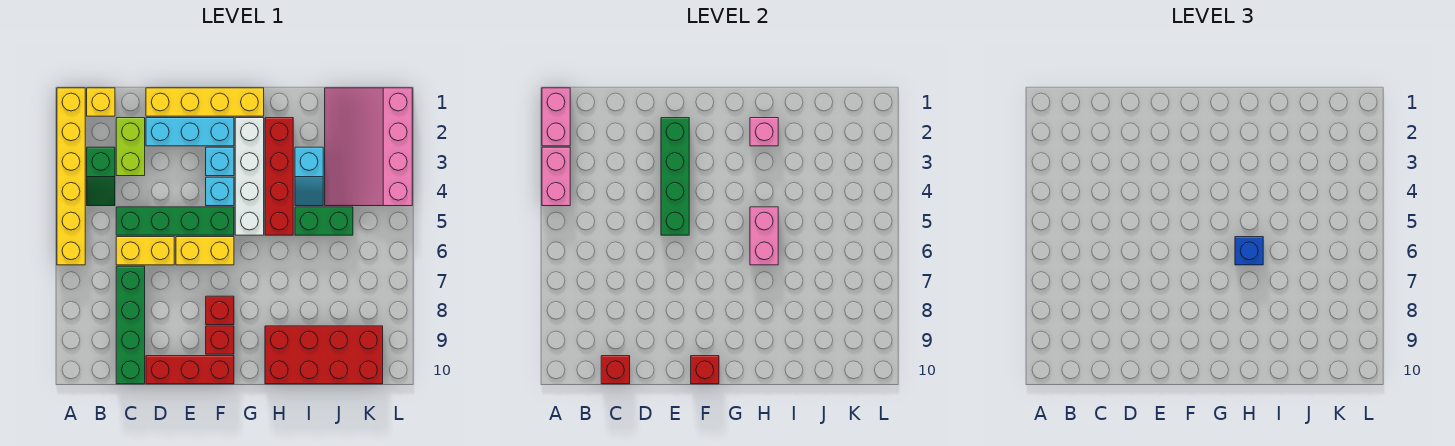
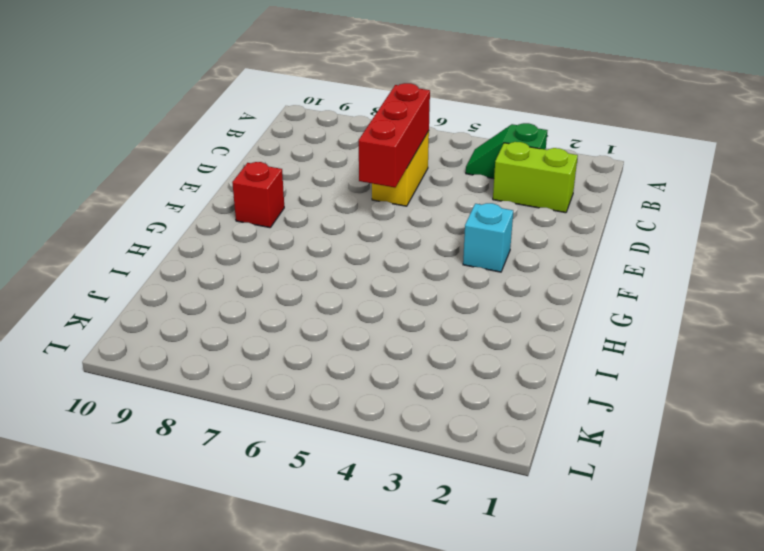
red brick C6:E6 level 2 -> red brick D10:F10 level 1
none -> yellow brick A1:A6 level 1
none -> yellow brick B1 level 1
none -> green brick C5:F5 level 1

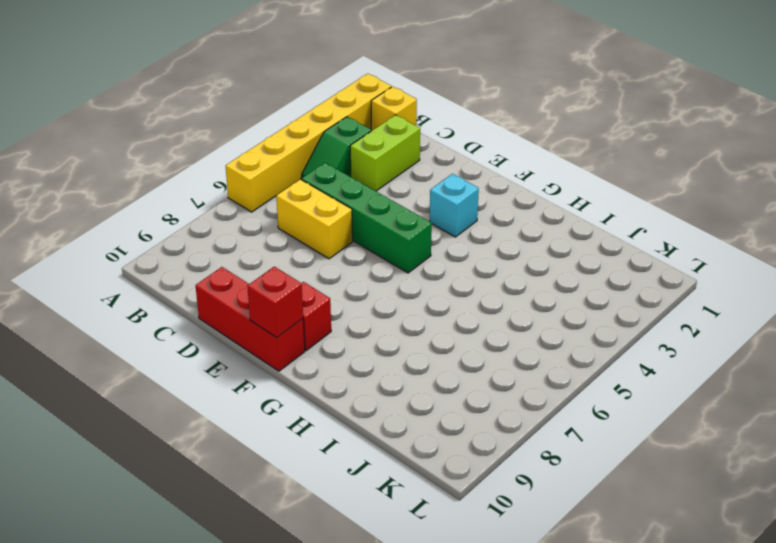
none -> green brick C7:C10 level 1
none -> yellow brick D1:G1 level 1
none -> cyan brick D2:F2 level 1

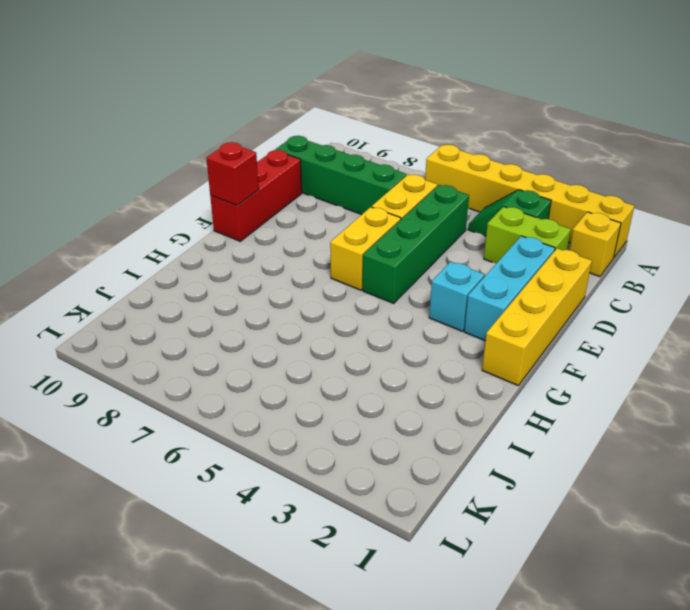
none -> cyan brick F4 level 1
none -> red brick F8 level 1
none -> red brick F9 level 1

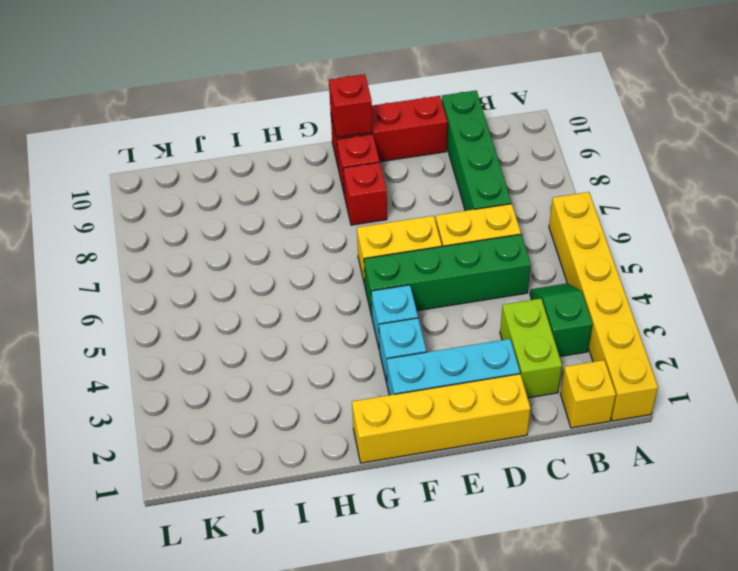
none -> white brick G2:G5 level 1
none -> red brick H2:H5 level 1
none -> red brick H9:K10 level 1

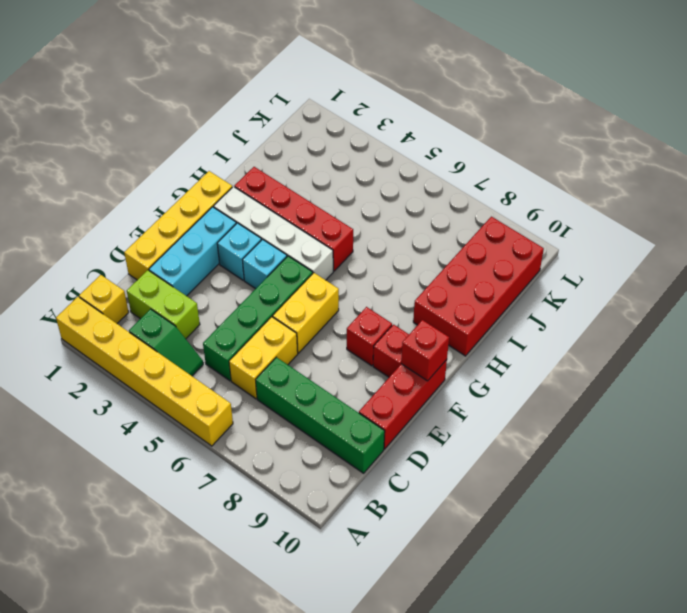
none -> cyan slope I3:I4 level 1 top 3
none -> green brick I5:J5 level 1
none -> pink slope J1:L4 level 1 top L

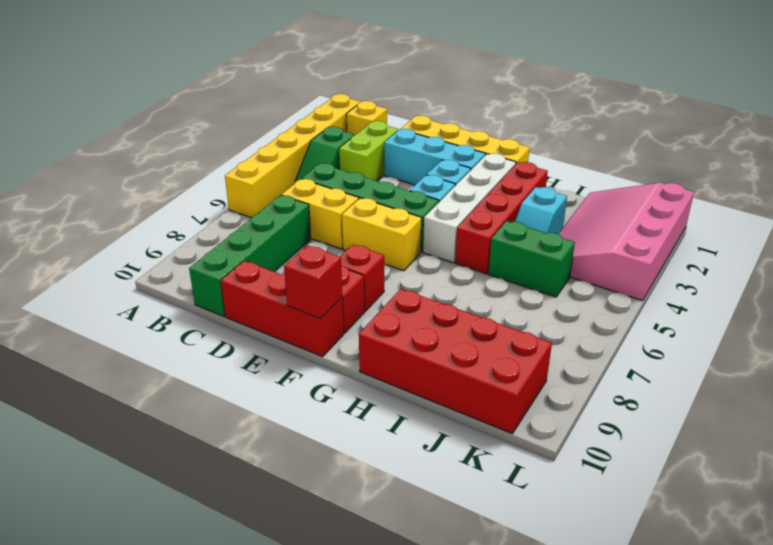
none -> pink brick A1:A2 level 2
none -> pink brick A3:A4 level 2
none -> red brick C10 level 2

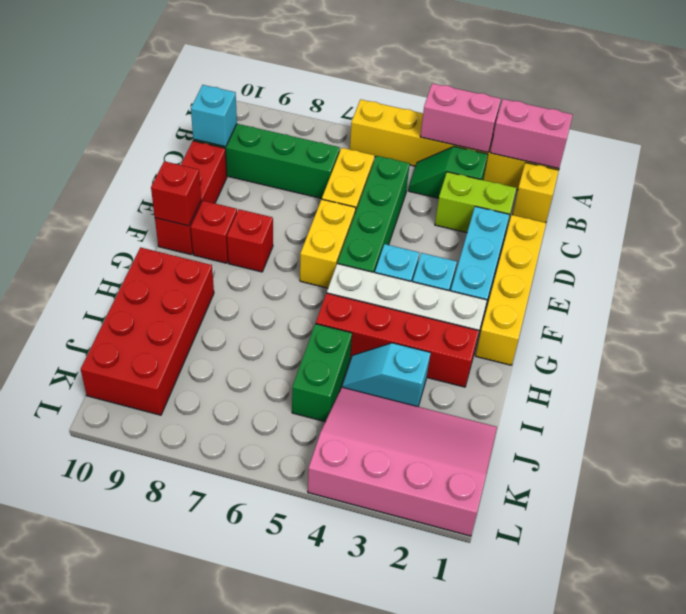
cyan brick C10 level 2 -> red brick C10 level 2
none -> green brick E2:E5 level 2
none -> pink brick H2 level 2
none -> pink brick H5:H6 level 2

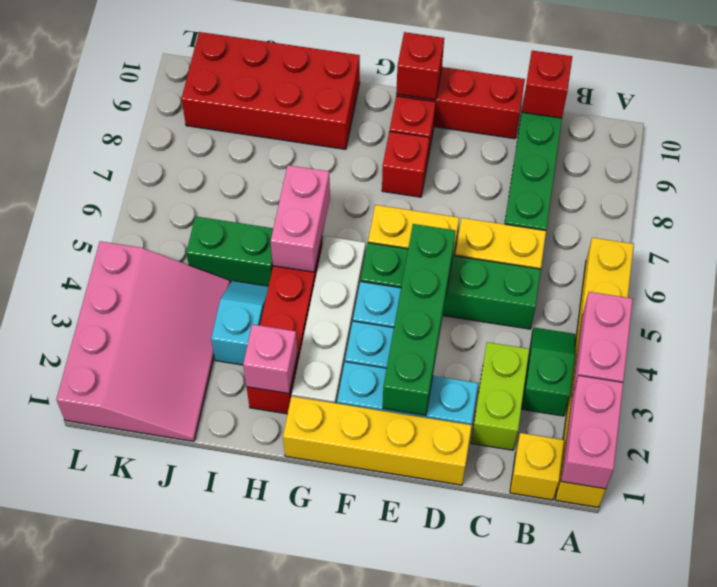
none -> blue brick H6 level 3

